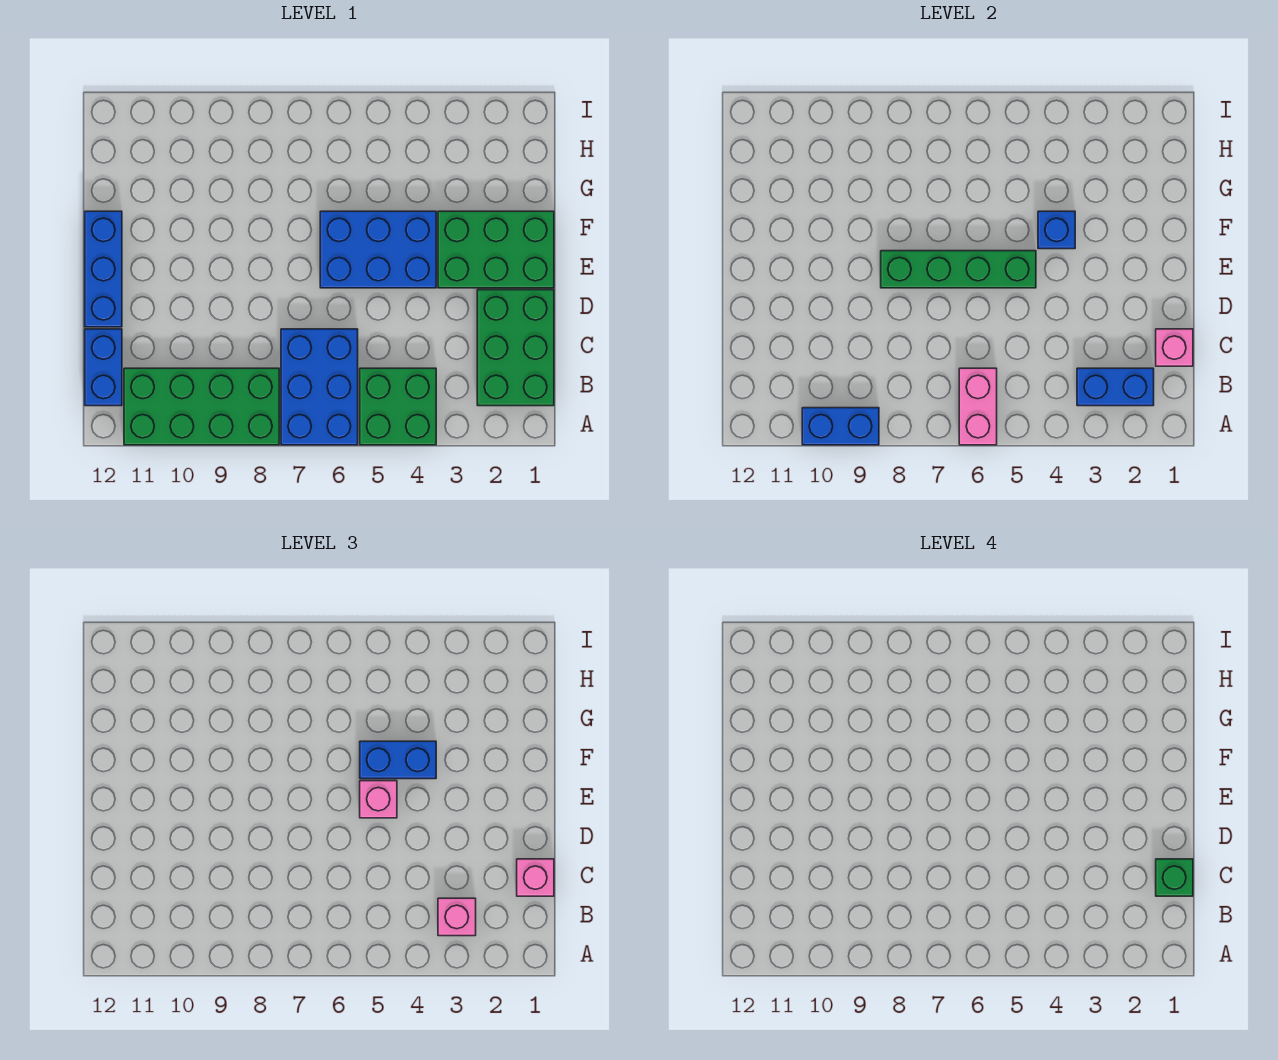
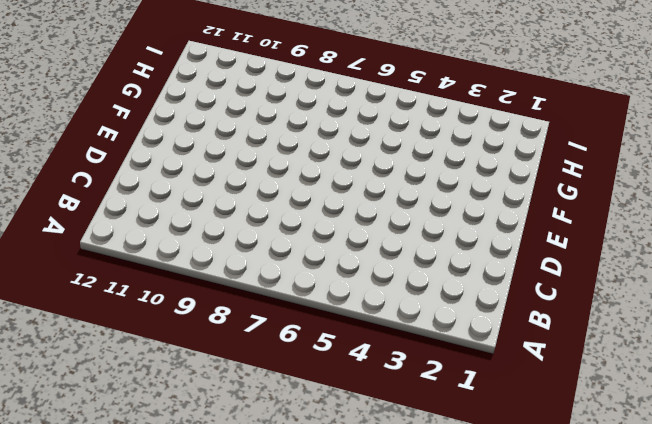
none -> green brick A4:B5 level 1
none -> blue brick A6:C7 level 1
none -> green brick A8:B11 level 1

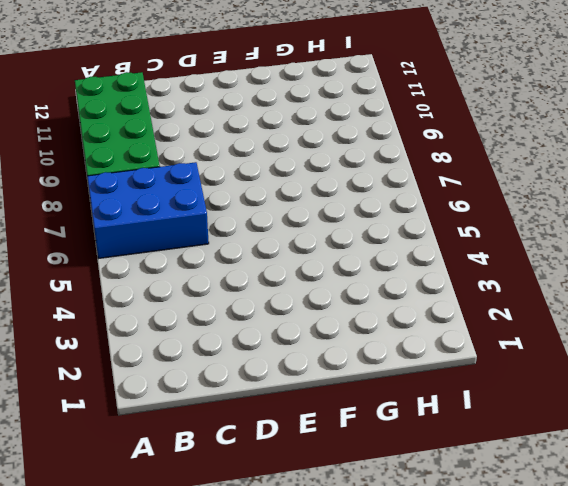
none -> green brick A4:B5 level 1
none -> green brick B1:D2 level 1
none -> blue brick B12:C12 level 1

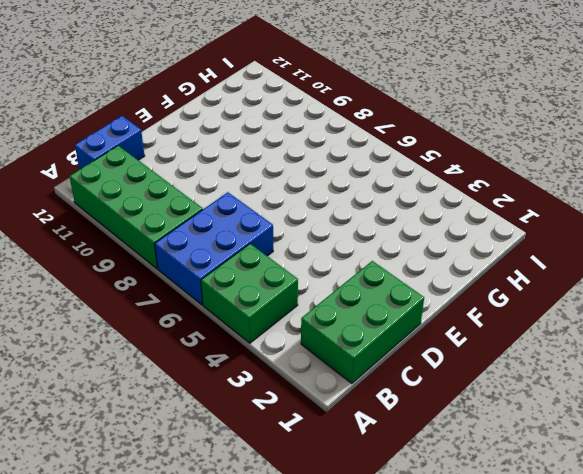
none -> blue brick D12:F12 level 1
none -> green brick E1:F3 level 1
none -> blue brick E4:F6 level 1

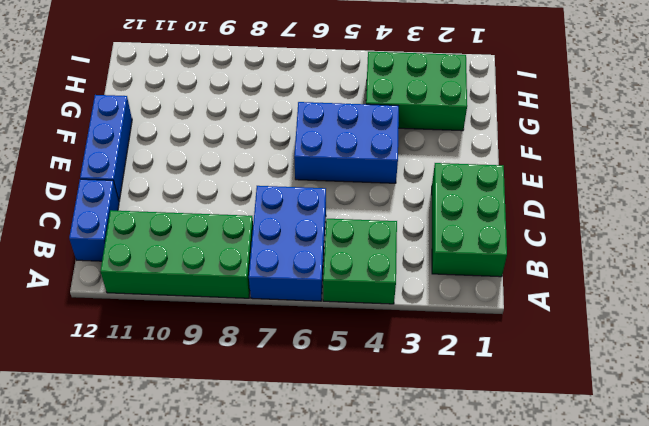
green brick G2:H4 level 1 -> green brick E1:F3 level 1
none -> pink brick A6:B6 level 2
none -> blue brick A9:A10 level 2
none -> blue brick B2:B3 level 2

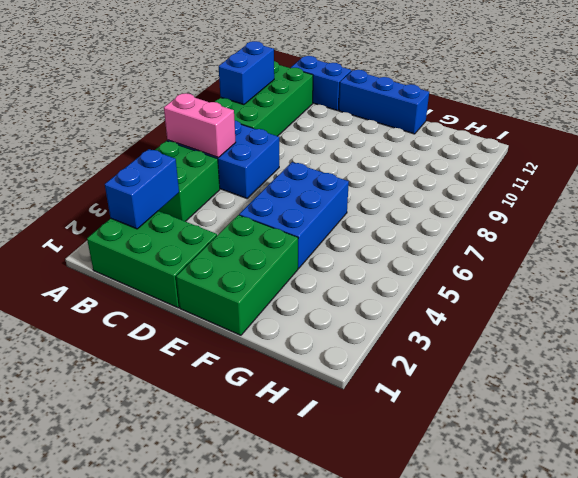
none -> pink brick C1 level 2
none -> green brick E5:E8 level 2
none -> blue brick F4 level 2

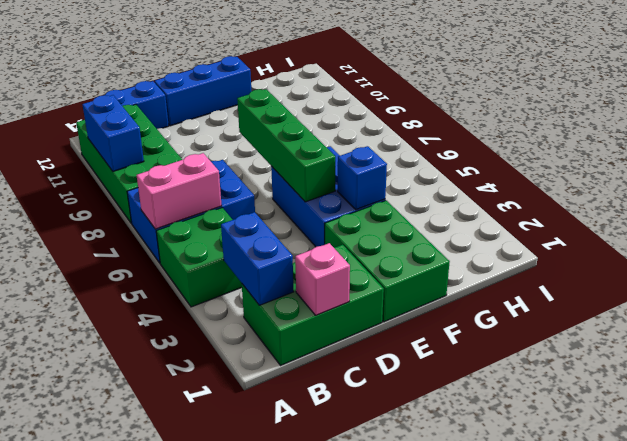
none -> pink brick B3 level 3
none -> pink brick C1 level 3
none -> pink brick E5 level 3

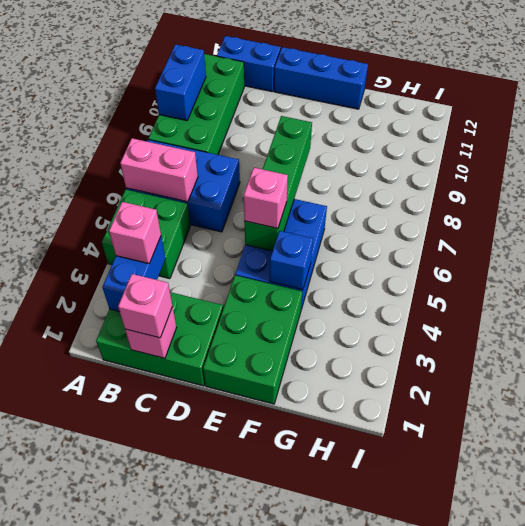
none -> blue brick F4:F5 level 3
none -> green brick C1 level 4

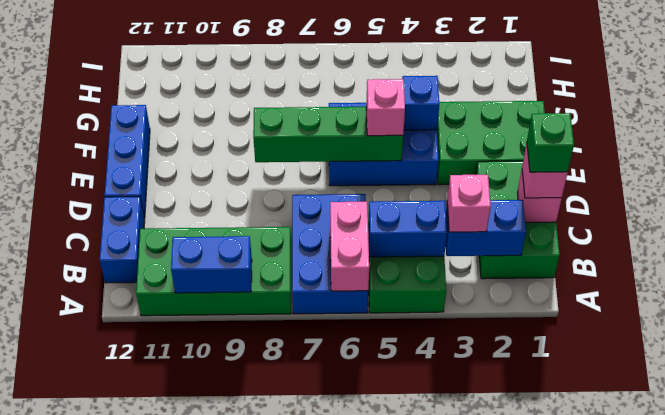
blue brick B4:B5 level 2 -> blue brick F4:F5 level 3

